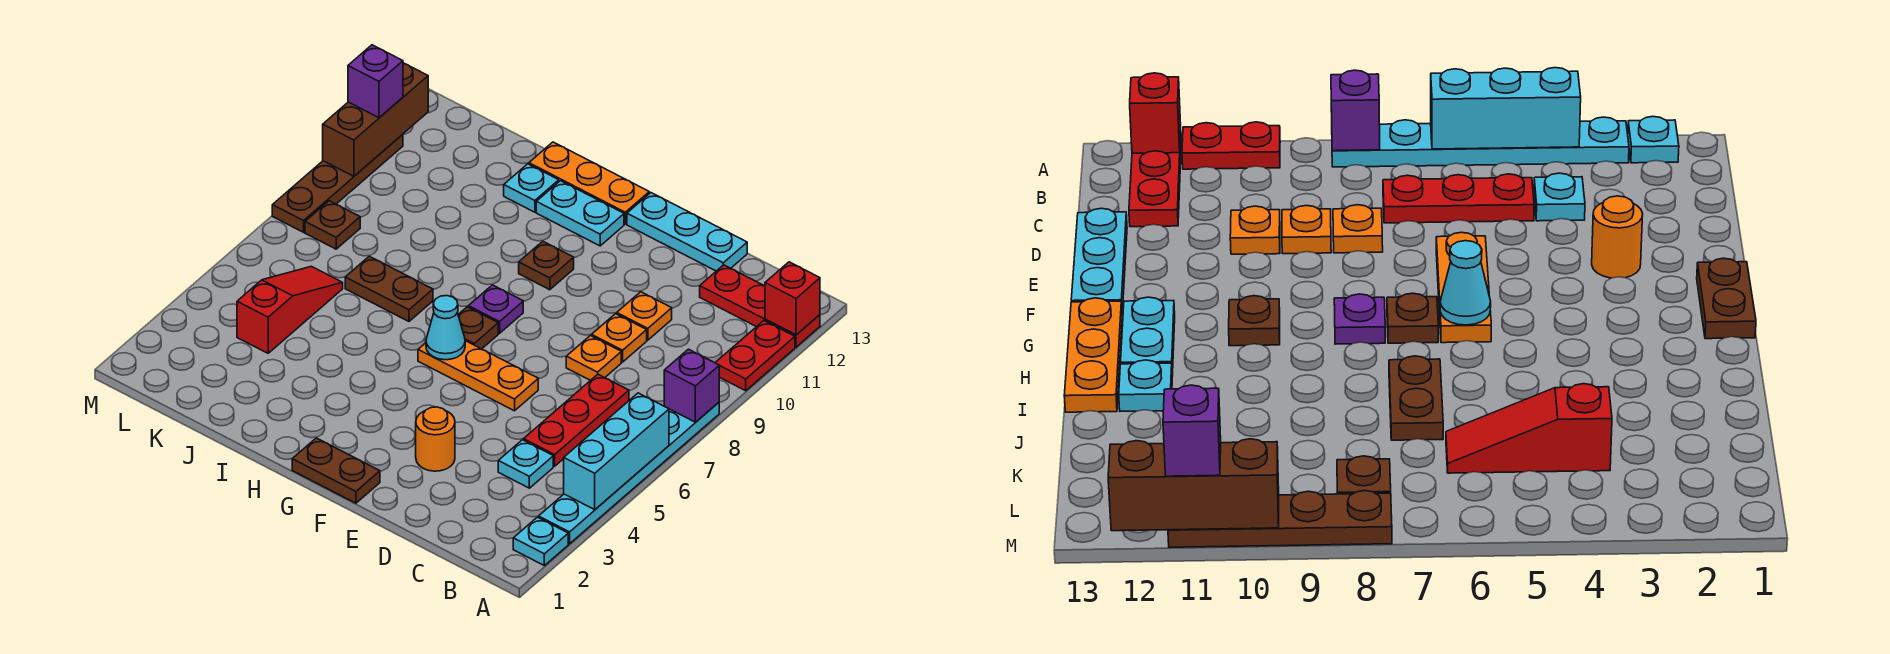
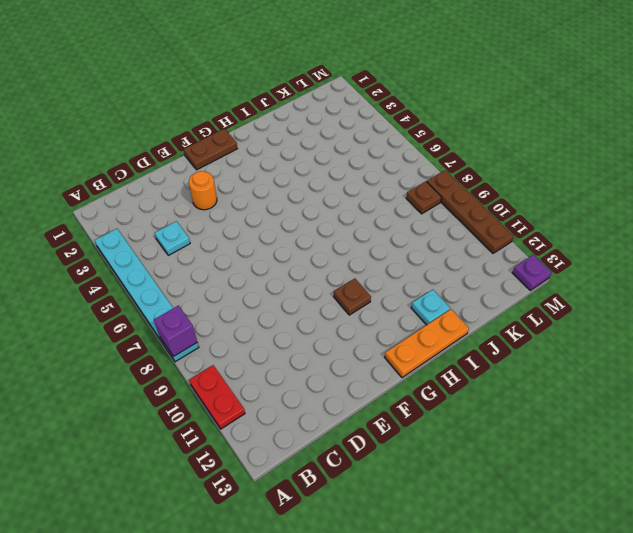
purple plate M13 level 1 -> purple plate G8 level 1
none -> cyan plate A2 level 1
none -> red plate A12:C12 level 1
none -> red plate C5:C7 level 1

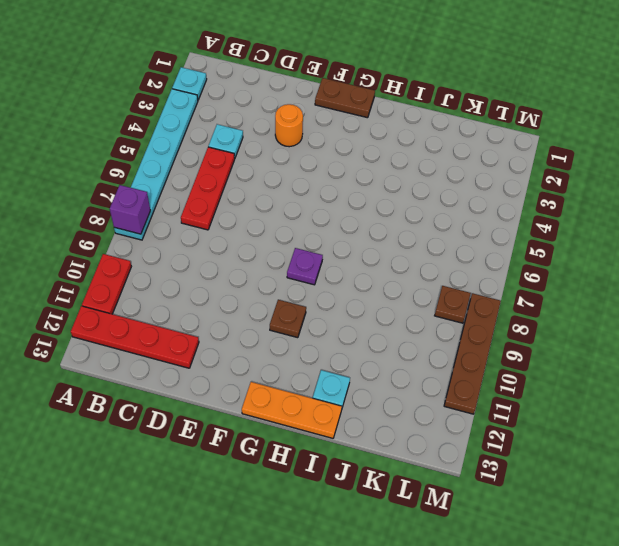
red plate A12:D12 level 1 -> red plate A12:C12 level 1
none -> orange plate D8 level 1
none -> orange plate D9 level 1
none -> orange plate D10 level 1

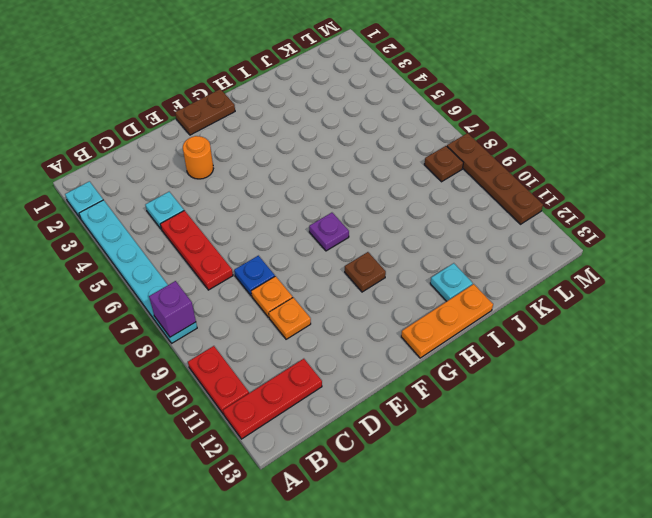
blue plate D8 level 1 -> orange plate D8 level 1
none -> cyan plate D13:F13 level 1
none -> orange plate E6:G6 level 1
none -> brown plate G7 level 1

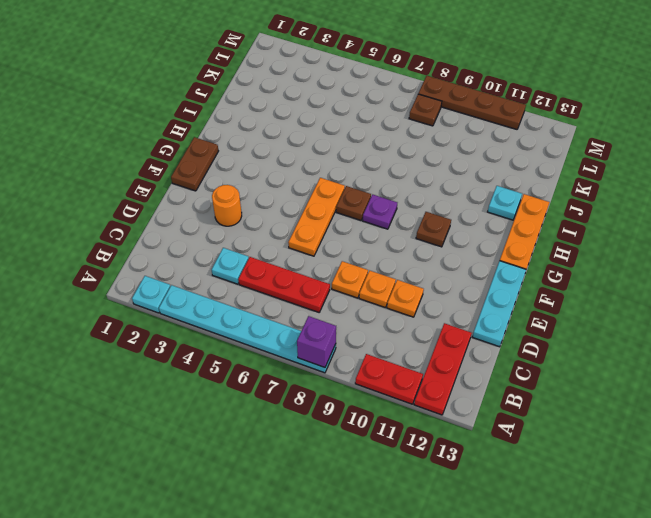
none -> cyan plate G12:H12 level 1
none -> brown plate I7:J7 level 1
none -> red slope K4:K6 level 1 top 4

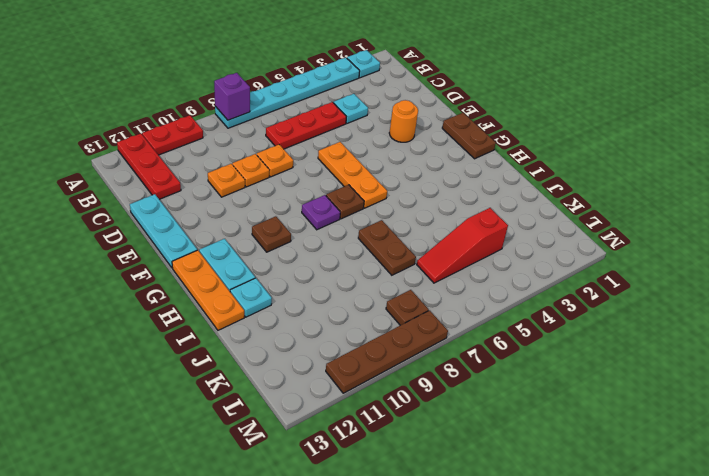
none -> cyan brick A4:A6 level 2
none -> red brick A12 level 2
none -> cyan cone G6 level 2

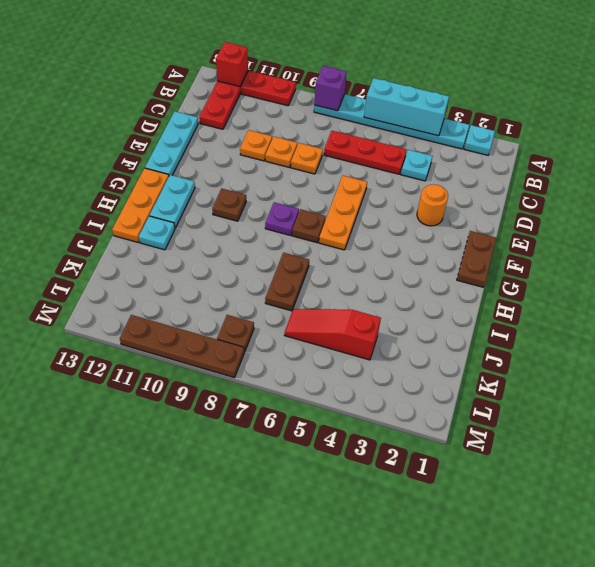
none -> cyan cone G6 level 2
none -> brown brick M10:M12 level 2
none -> purple brick M11 level 3

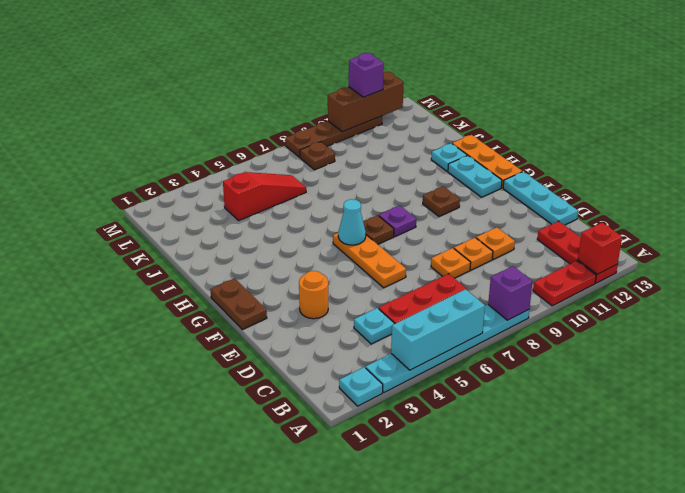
none -> brown plate I7:J7 level 1

